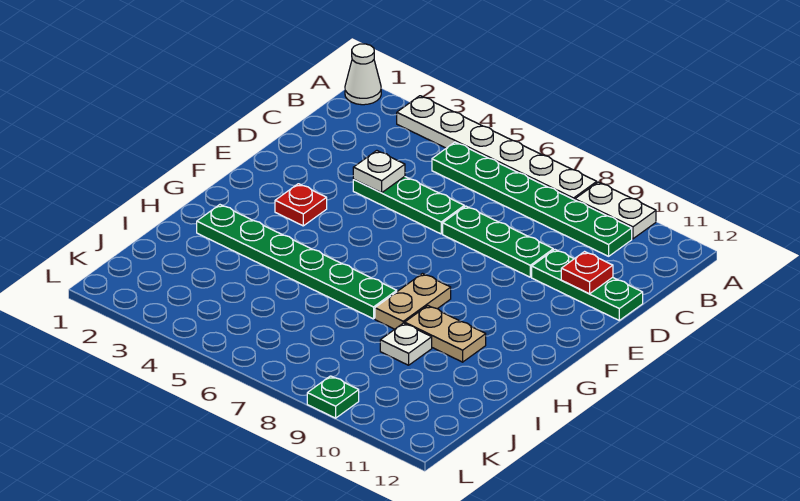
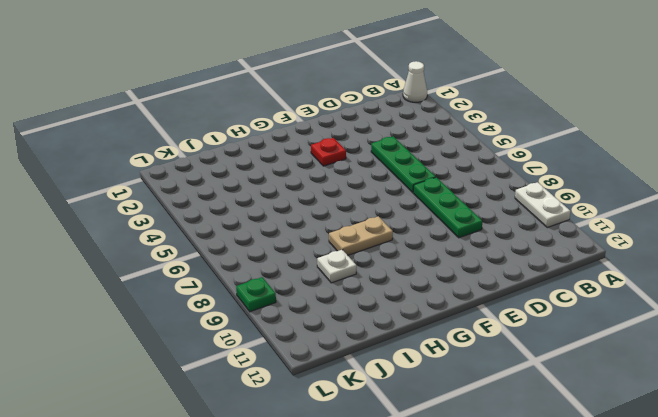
none -> white plate A3:A8 level 1
none -> green plate B5:B10 level 1
none -> green plate D10:D12 level 1

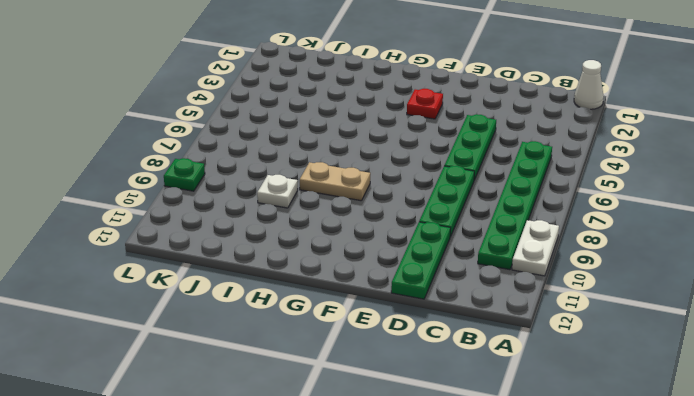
none -> white plate A3:A8 level 1
none -> green plate H2:H7 level 1
none -> tan plate H9:H10 level 1

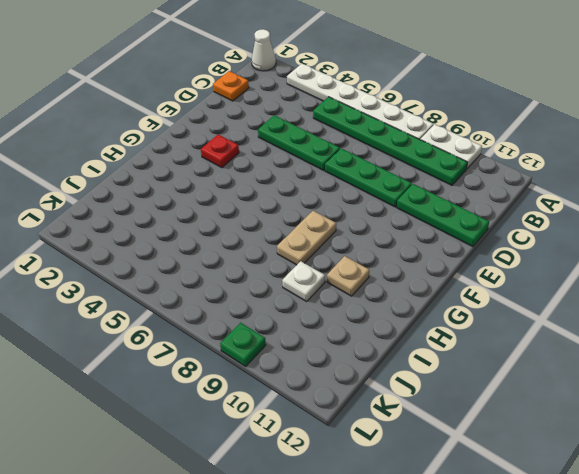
orange plate C1 level 1 -> none
tan plate H10 level 1 -> tan plate H9:H10 level 1
none -> green plate H2:H7 level 1
none -> white plate D4 level 2
none -> red plate D11 level 2

